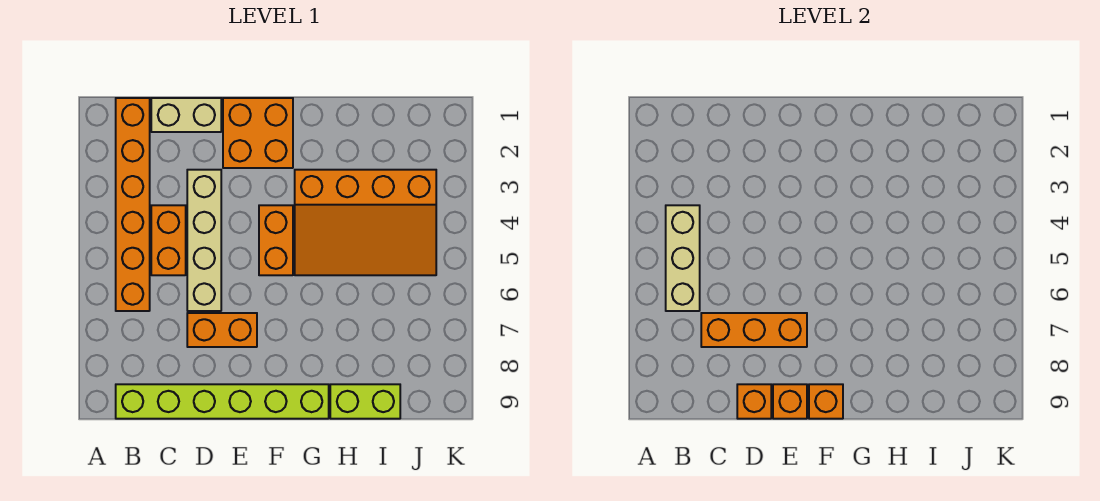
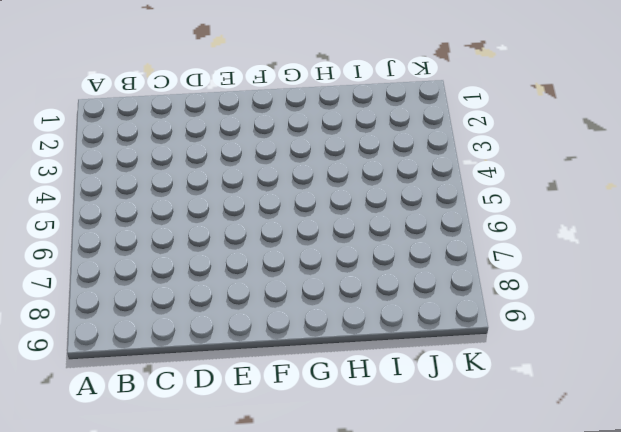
none -> orange brick B1:B6 level 1
none -> lime brick B9:G9 level 1
none -> tan brick C1:D1 level 1

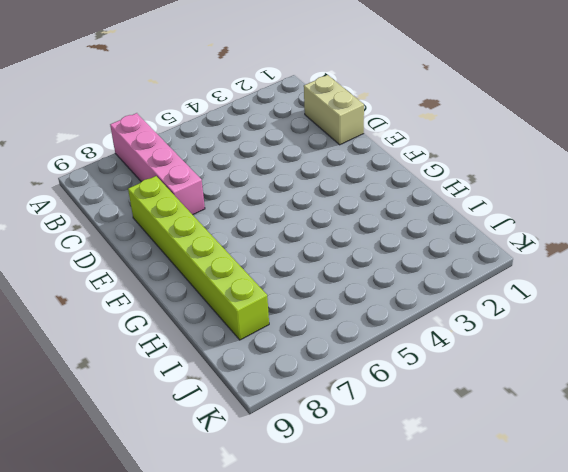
pink brick A7:D7 level 1 -> orange brick D7:E7 level 1
lime brick D8:I8 level 1 -> lime brick B9:G9 level 1
none -> orange brick B1:B6 level 1
none -> orange brick C4:C5 level 1
none -> tan brick D3:D6 level 1

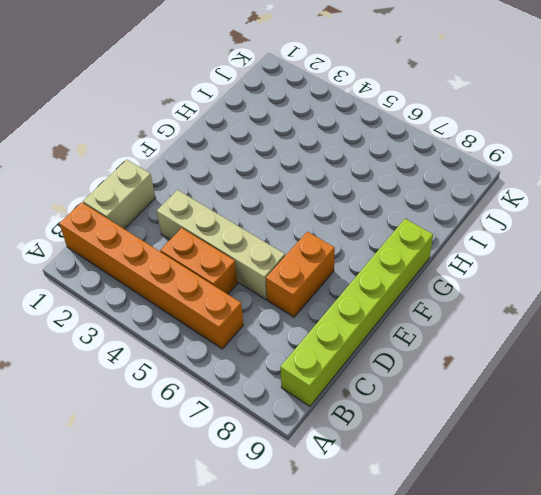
none -> orange brick E1:F2 level 1
none -> orange brick F4:F5 level 1
none -> orange slope G3:J5 level 1 top 3

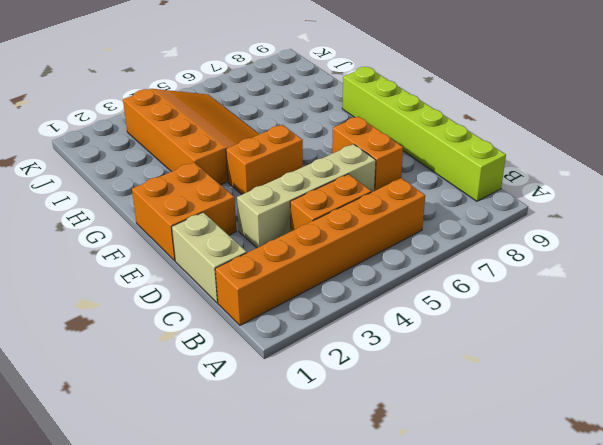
none -> lime brick H9:I9 level 1
none -> tan brick B4:B6 level 2
none -> orange brick C7:E7 level 2

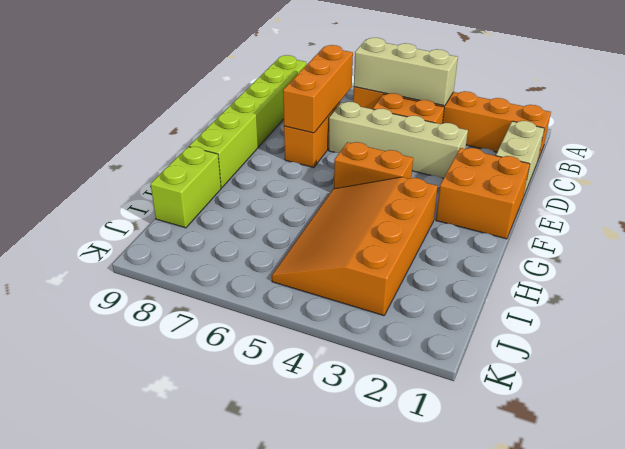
none -> orange brick D9 level 2
none -> orange brick E9 level 2
none -> orange brick F9 level 2

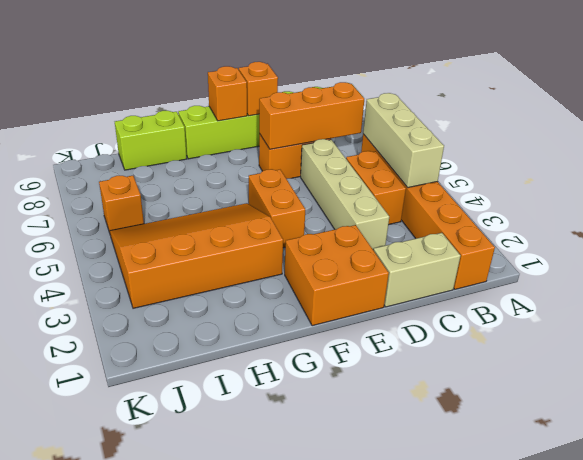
orange brick J6 level 1 -> orange brick D9 level 2

